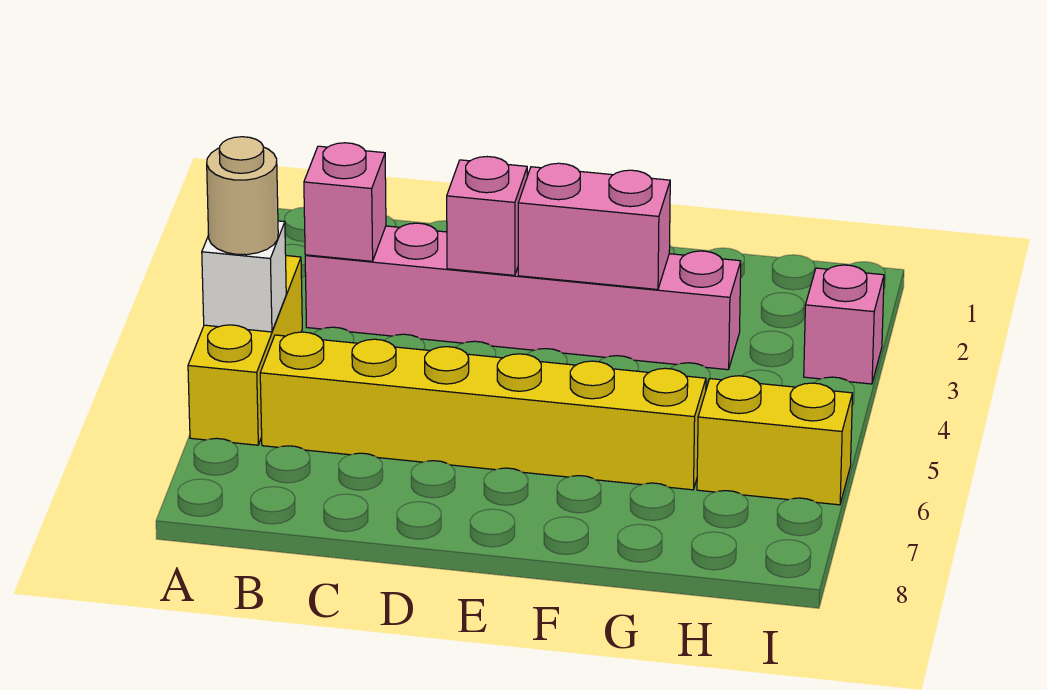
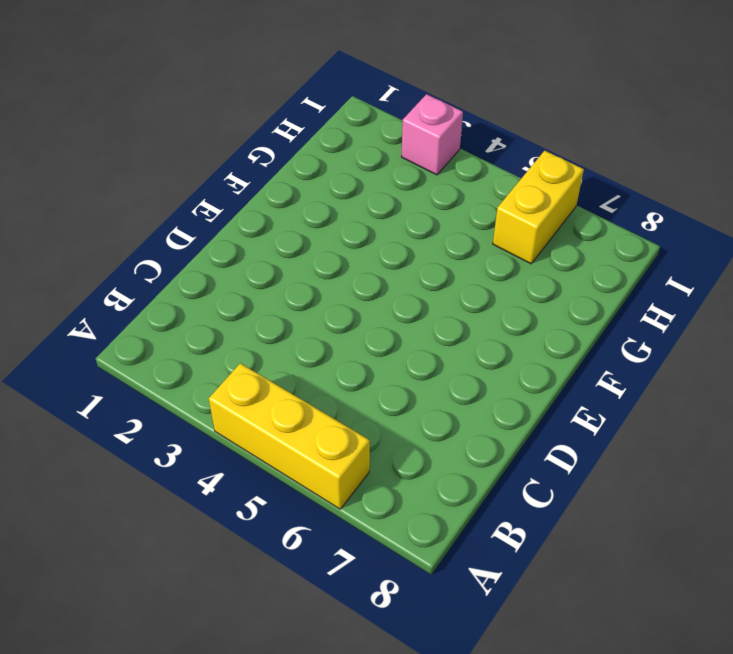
none -> pink brick B3:G3 level 1
none -> yellow brick B6:G6 level 1

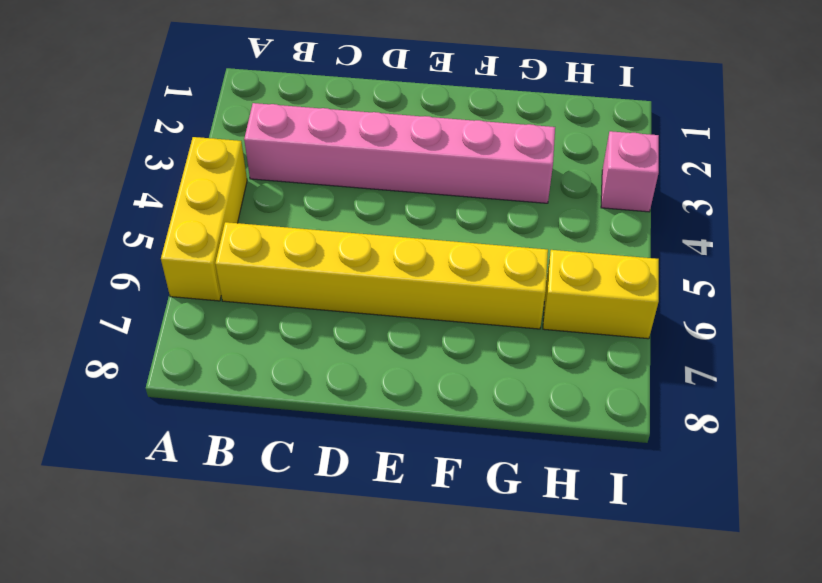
none -> white brick A5 level 2
none -> pink brick B3 level 2

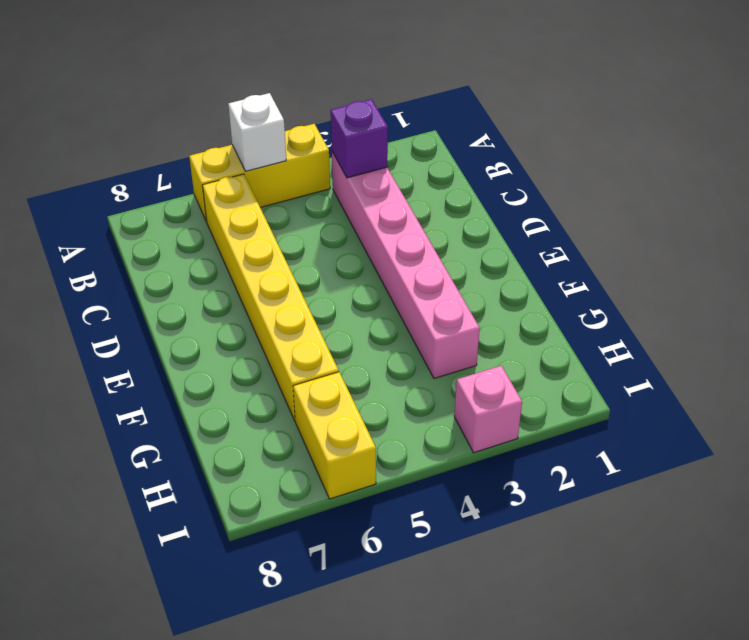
purple brick B3 level 2 -> pink brick B3 level 2
none -> pink brick D3 level 2
none -> pink brick E3:F3 level 2

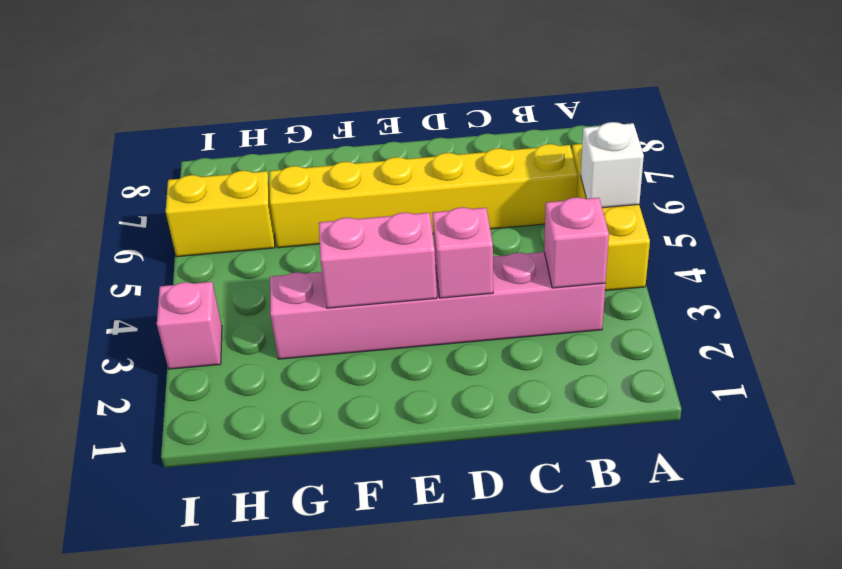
none -> tan round brick A5 level 3

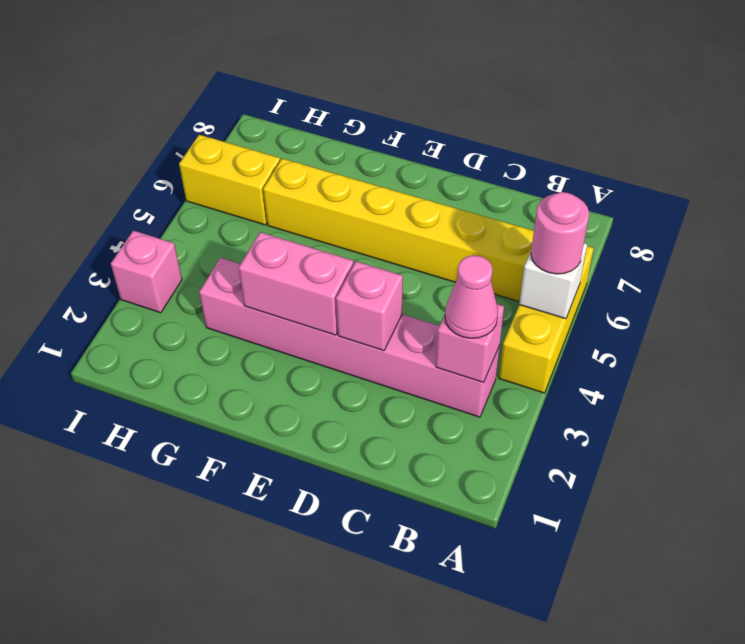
pink round brick A5 level 3 -> tan round brick A5 level 3
pink cone B3 level 3 -> none

